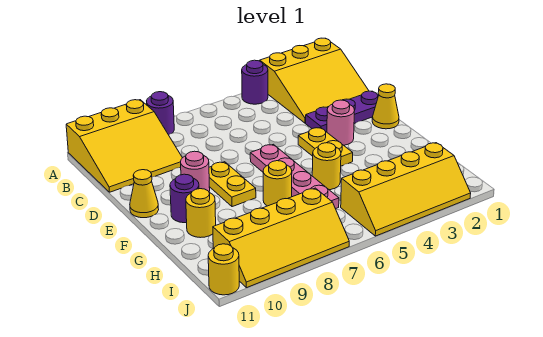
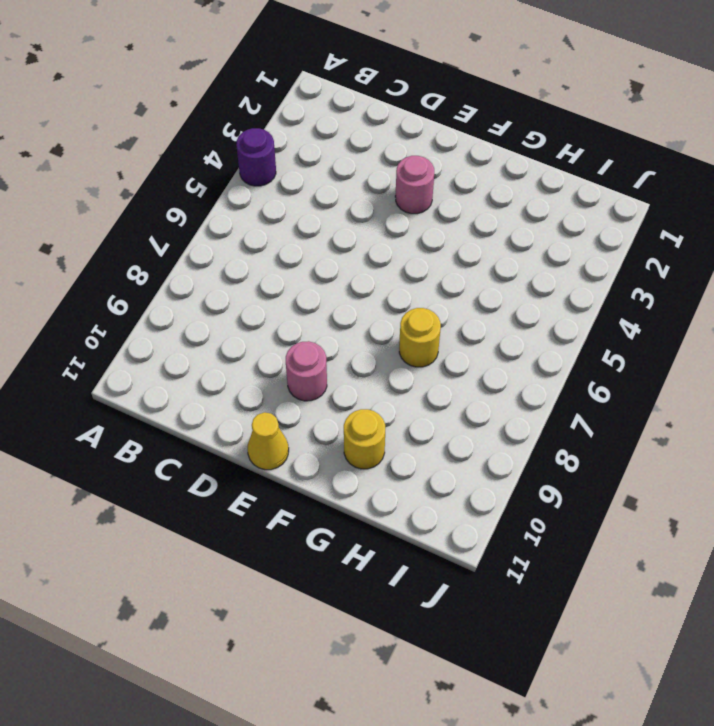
none -> yellow slope A1:C3 level 1 top A
none -> purple round brick A8 level 1
none -> yellow slope A9:C11 level 1 top A

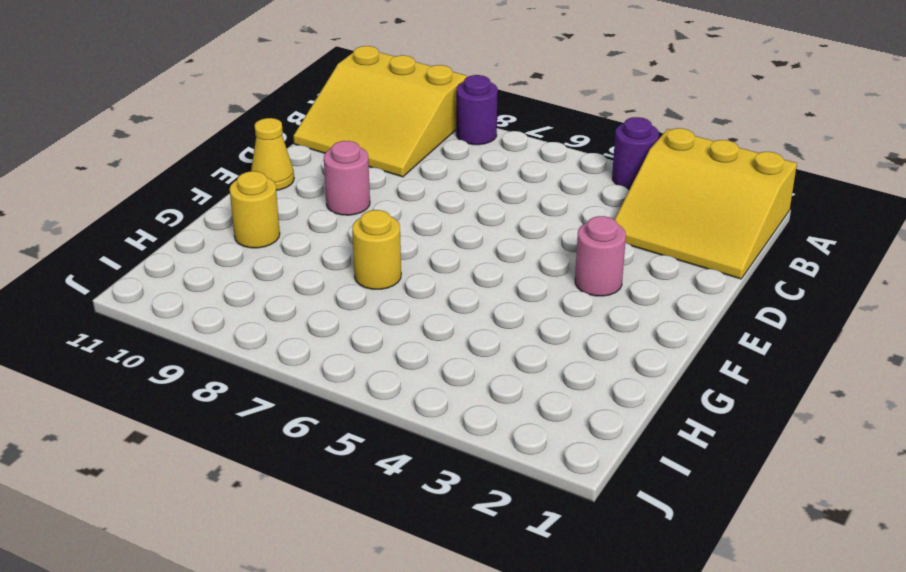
none -> purple plate D1:D3 level 1
none -> yellow cone E1 level 1
none -> yellow plate E4:F4 level 1

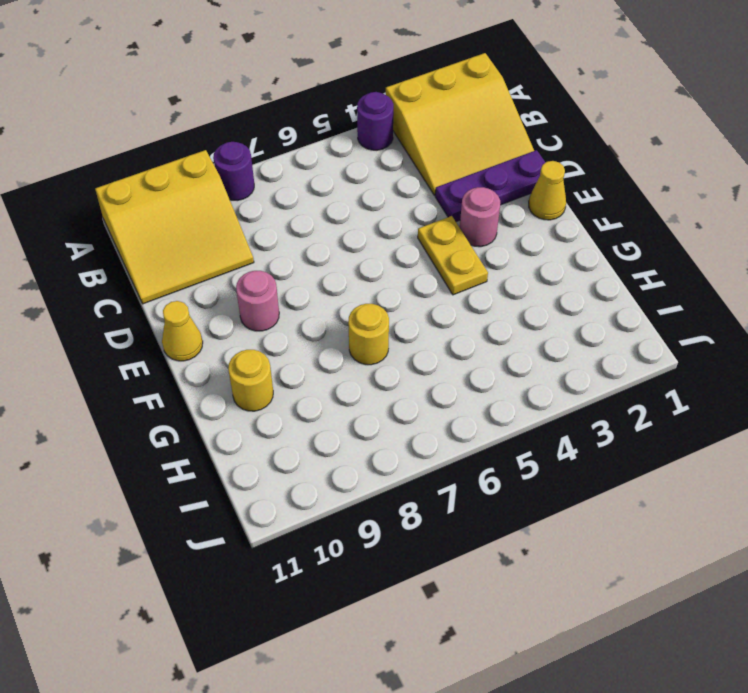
none -> pink plate E6:H6 level 1
none -> yellow plate E8:F8 level 1
none -> purple round brick F10 level 1

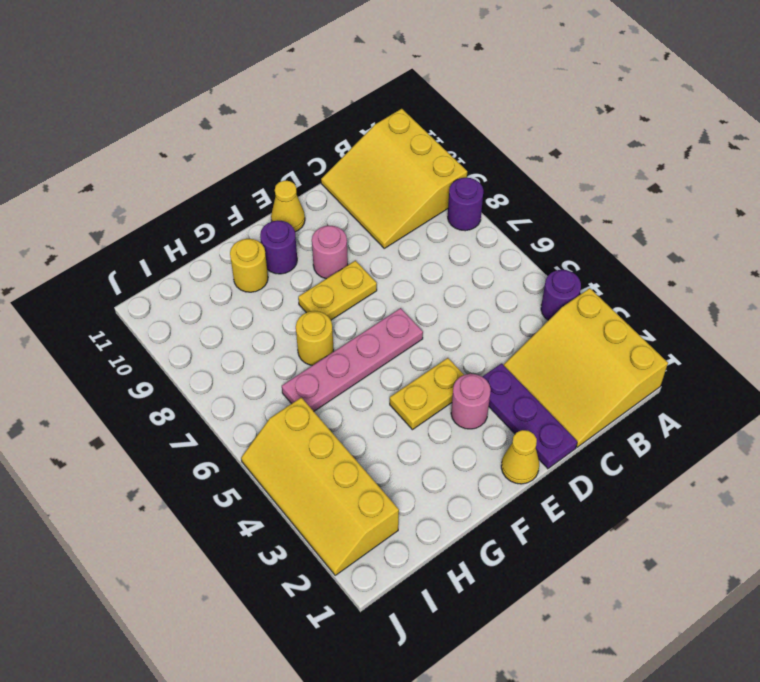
none -> yellow round brick G5 level 1
none -> yellow slope I7:J10 level 1 top I
none -> yellow round brick J11 level 1

